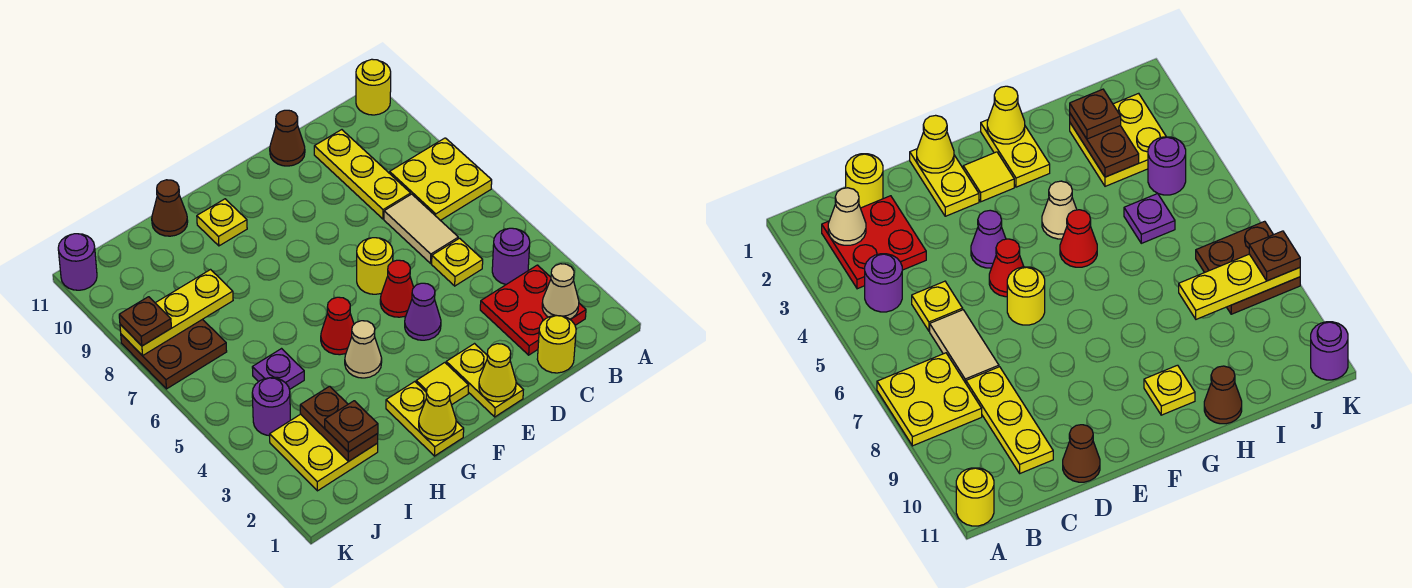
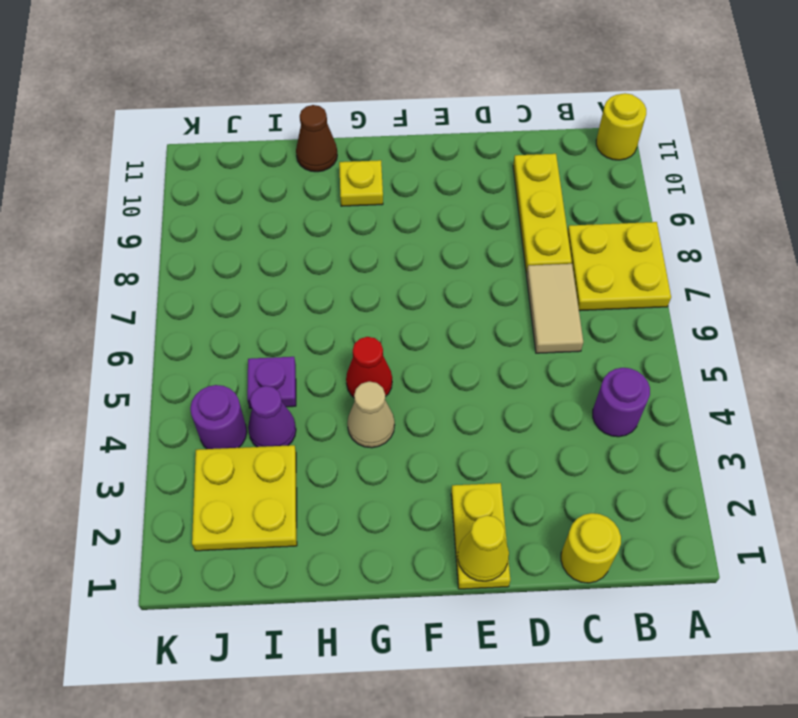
purple cone I4 level 1 -> purple cone E4 level 1
none -> red plate B2:C3 level 1
none -> yellow plate C5 level 1
none -> brown cone D11 level 1
none -> red cone E5 level 1

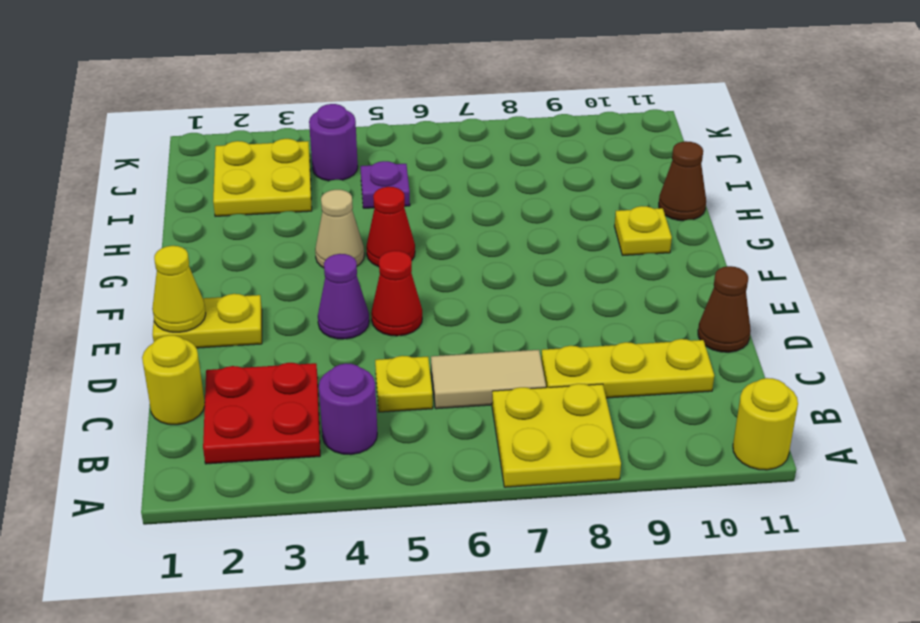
none -> yellow round brick E6 level 1
none -> yellow tile F2 level 1
none -> yellow plate G1:G2 level 1
none -> brown plate J7:K8 level 1

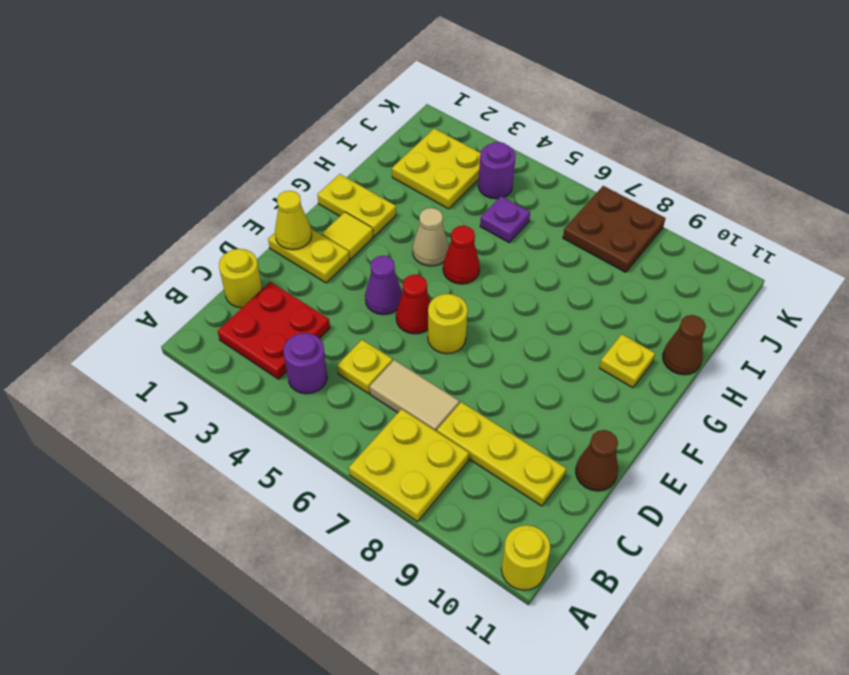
none -> purple round brick K11 level 1
none -> tan cone B2 level 2
none -> yellow cone G1 level 2
none -> brown plate I2:I3 level 2

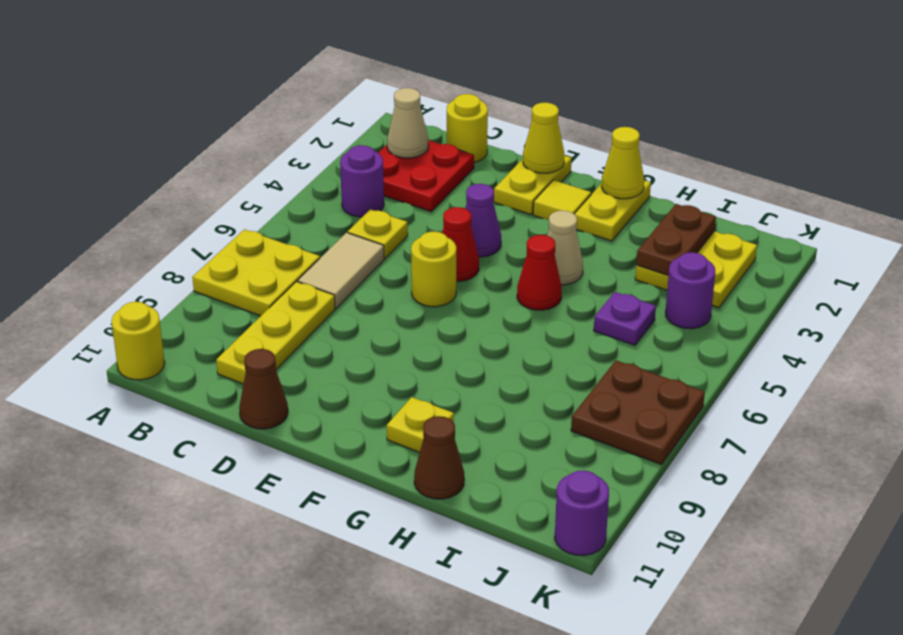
none -> yellow plate I8:K8 level 2
none -> brown plate I2 level 3
none -> brown plate K8 level 3

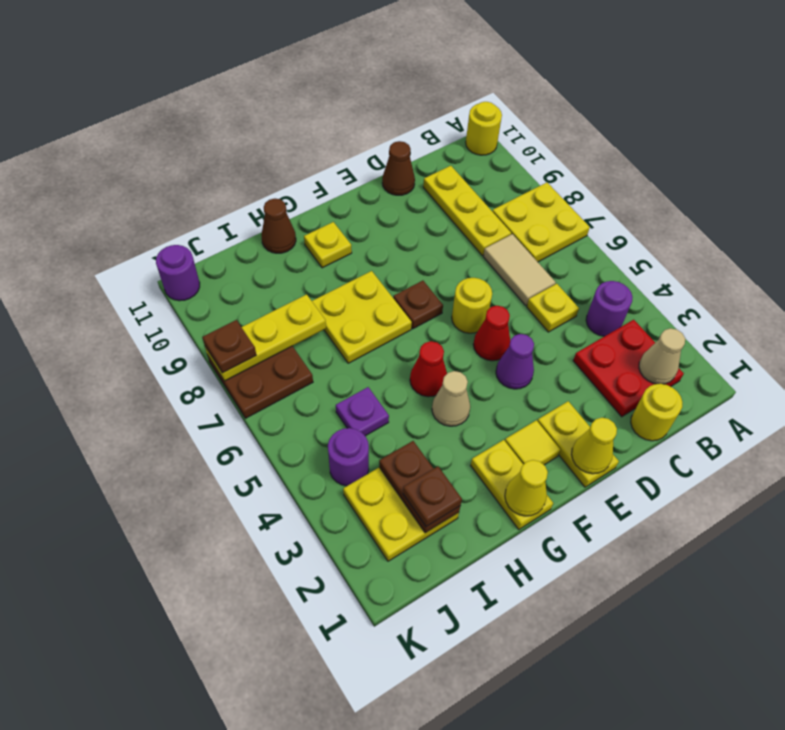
brown plate F7 level 1 -> none
yellow plate G7:H8 level 1 -> none

